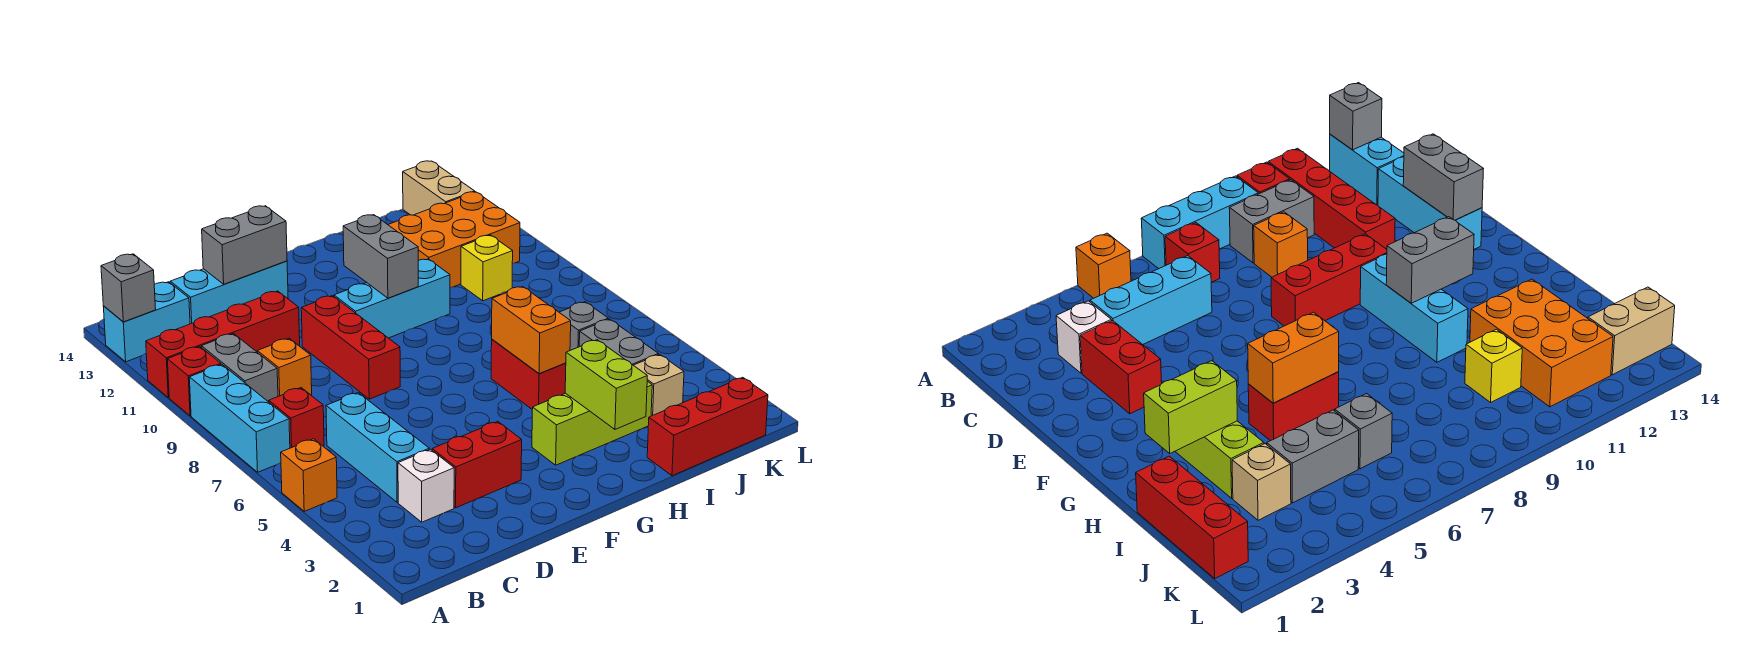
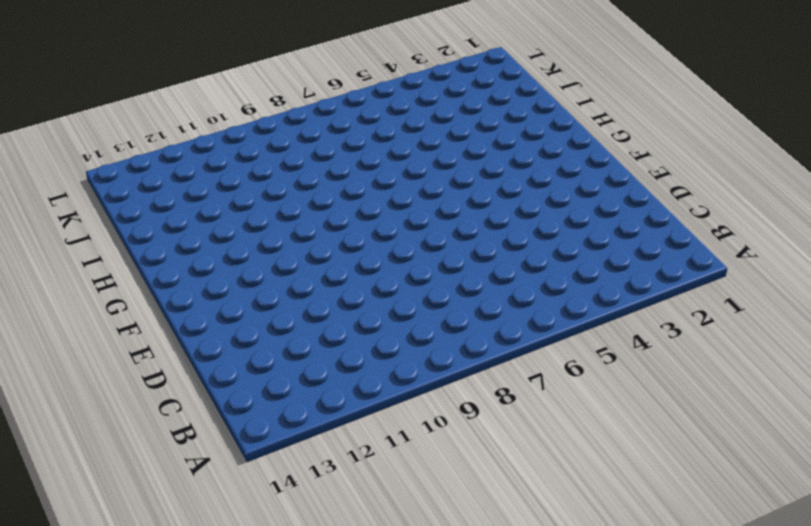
none -> orange brick A5 level 1
none -> cyan brick A7:A9 level 1
none -> red brick A10 level 1

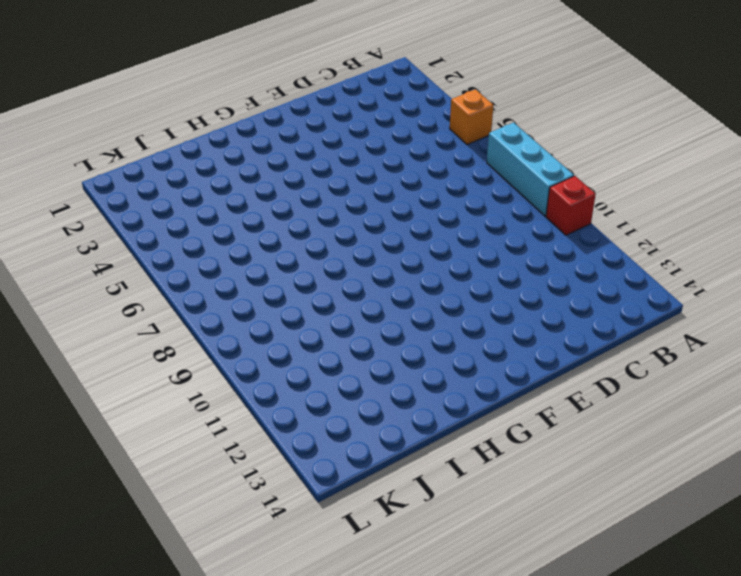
none -> red brick A11:D11 level 1
none -> cyan brick A13:B13 level 1
none -> red brick B7 level 1

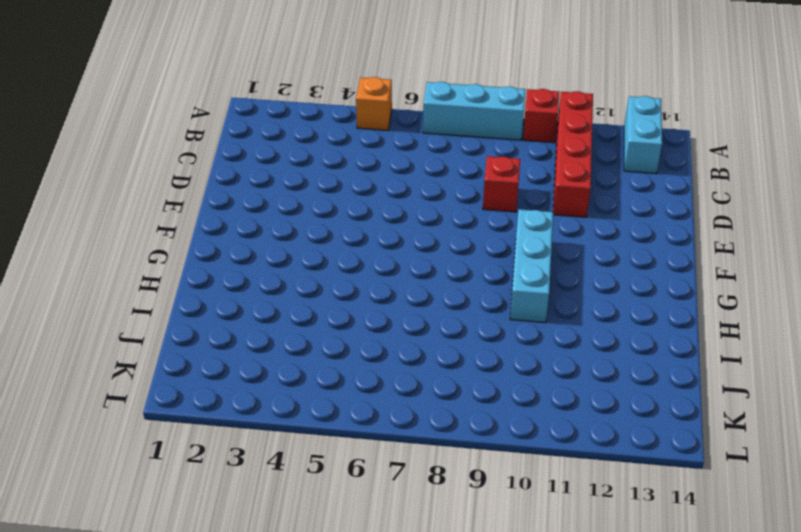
red brick D9 level 1 -> red brick B7 level 1
none -> grey brick B9:B10 level 1
none -> white brick C3 level 1
none -> cyan brick C4:C6 level 1

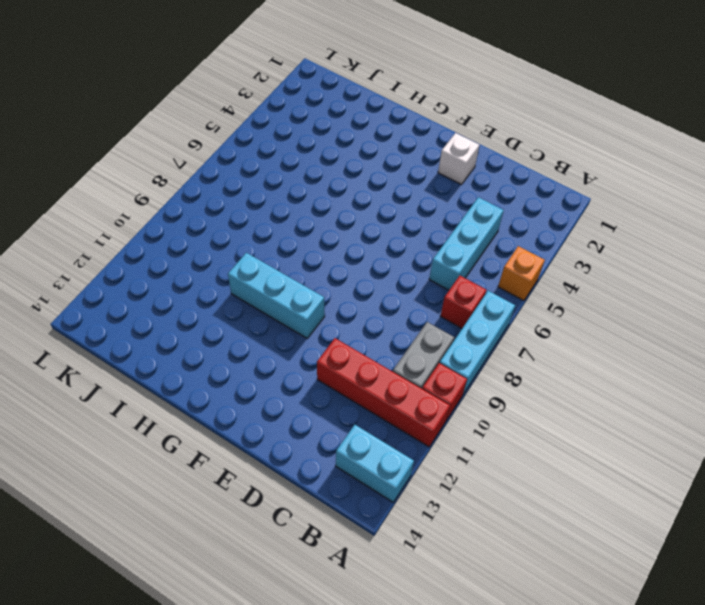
white brick E2 level 1 -> white brick C3 level 1
none -> orange brick C9 level 1
none -> cyan brick C13:E13 level 1
none -> red brick D3:E3 level 1

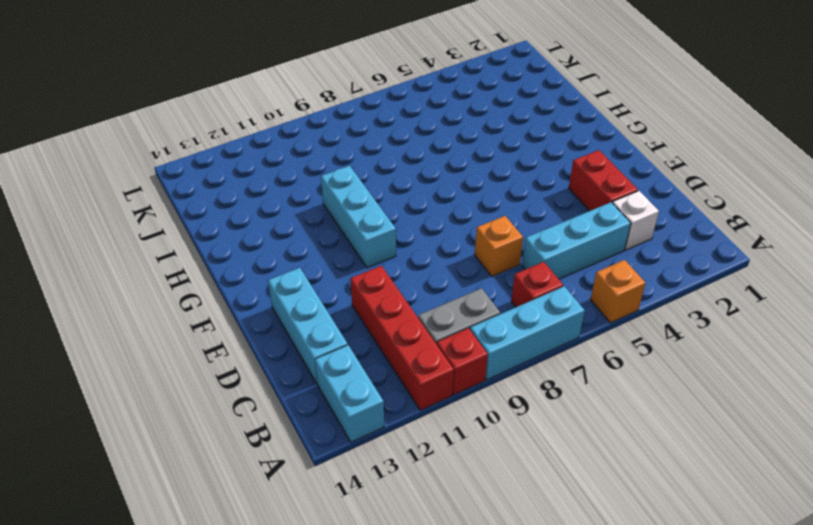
orange brick D7 level 1 -> orange brick C9 level 1
none -> red brick E8:E10 level 1
none -> lime brick G3:I3 level 1
none -> red brick H5:H6 level 1

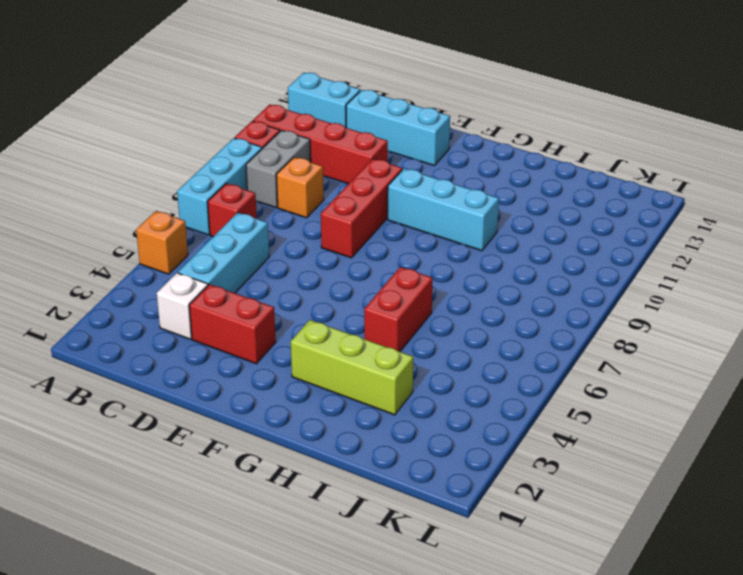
none -> red brick I1:K1 level 1
none -> orange brick I11:K12 level 1
none -> tan brick J3 level 1

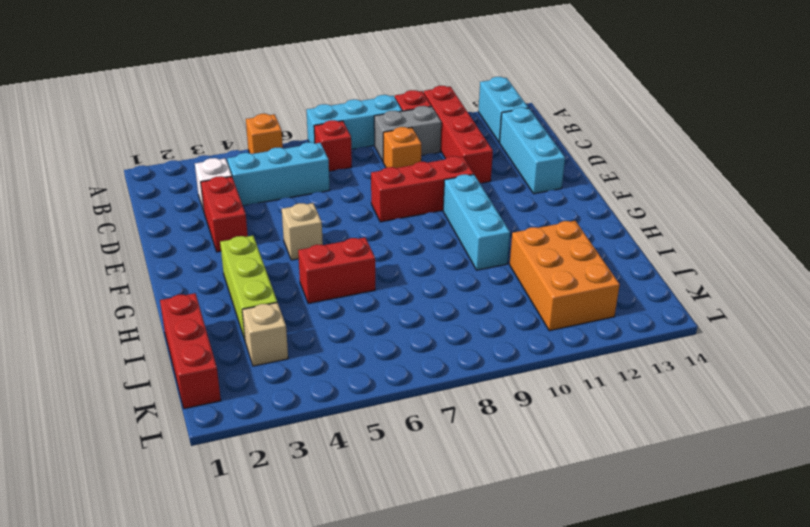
tan brick F5 level 1 -> none
none -> grey brick J4:J5 level 1
none -> grey brick J6 level 1
none -> yellow brick J10 level 1

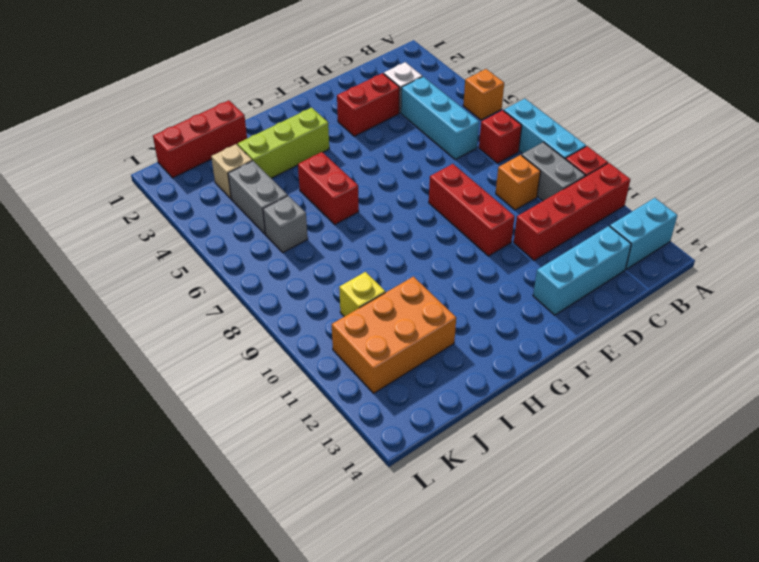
none -> cyan brick F10:H10 level 1
none -> tan brick K13:K14 level 1
none -> grey brick A13 level 2

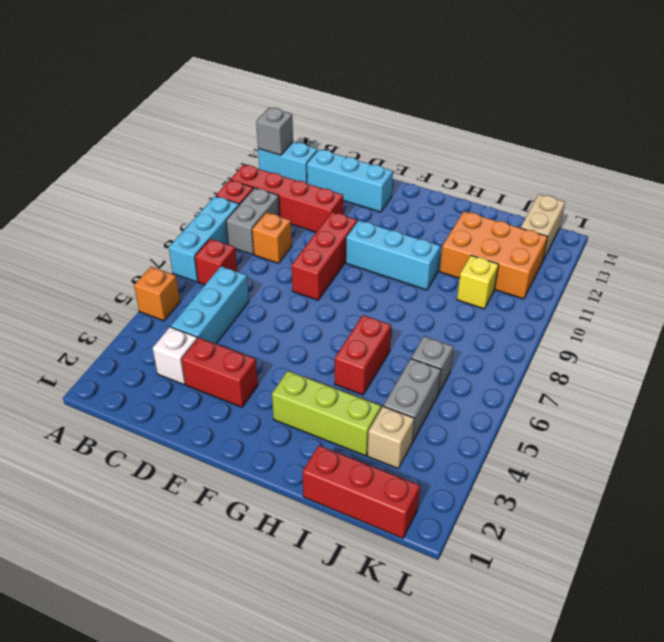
none -> grey brick D13:E13 level 2
none -> grey brick G10:G11 level 2
none -> lime brick H2:H3 level 2

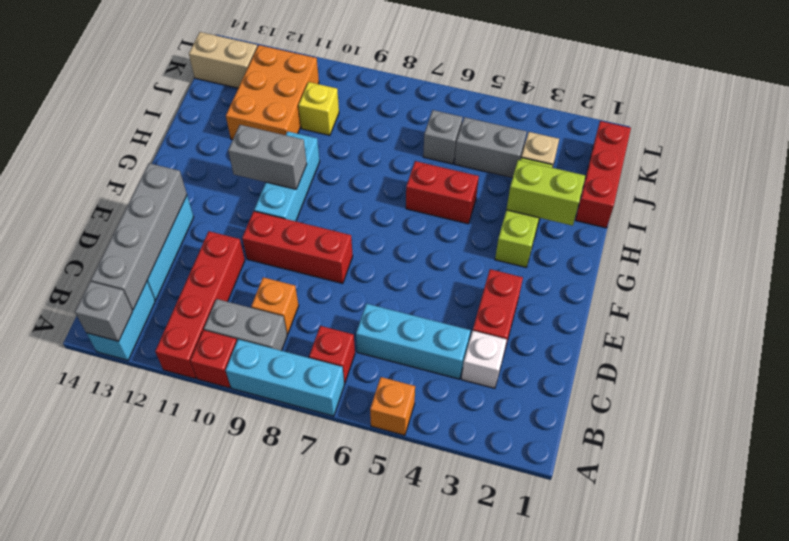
grey brick B13:E13 level 2 -> grey brick D13:E13 level 2
none -> orange brick H5:H6 level 2

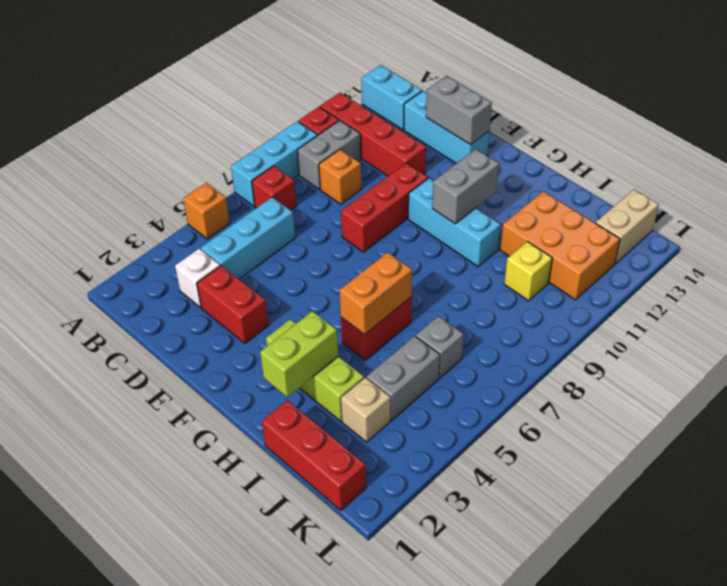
none -> grey brick A13 level 2

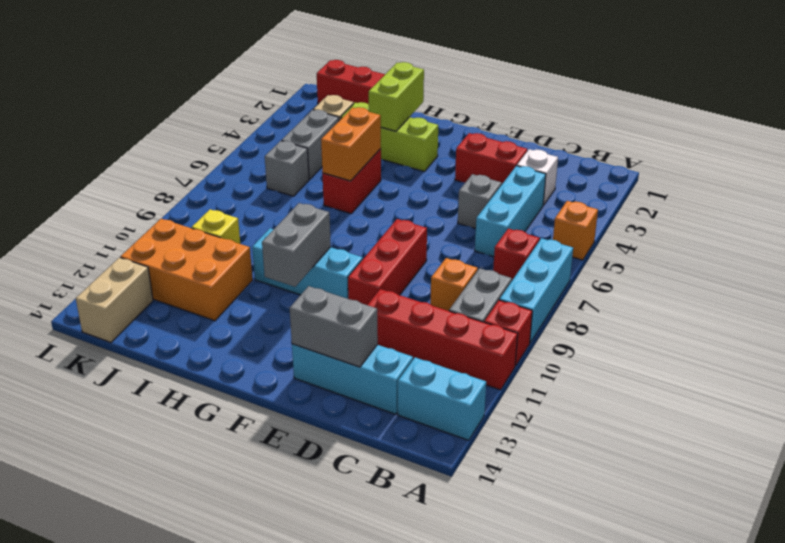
grey brick D5 level 1 -> grey brick A13 level 2

